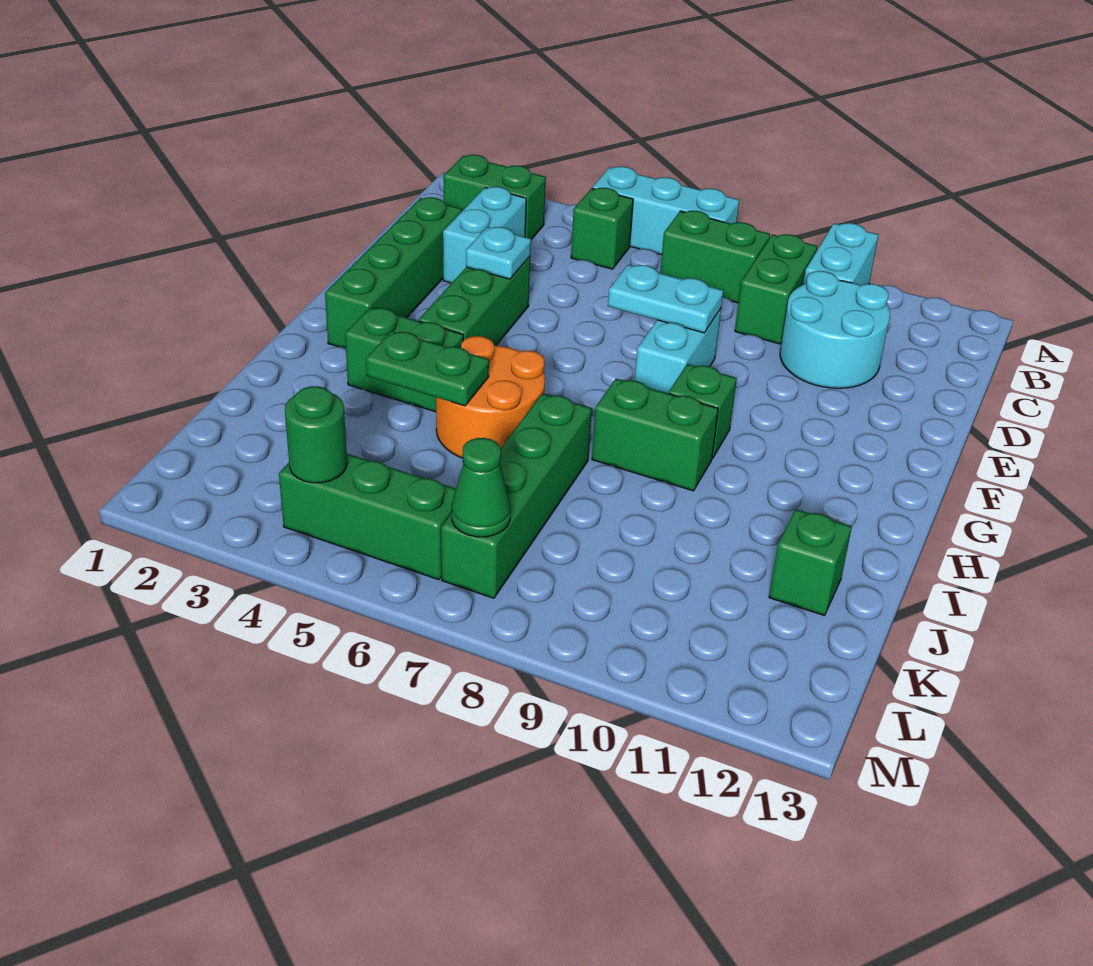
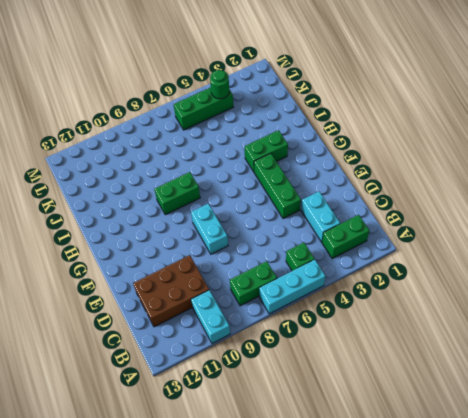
brown brick C10:D12 level 1 -> cyan round brick C10:D11 level 1
none -> green brick B9:C9 level 1
none -> green brick D2:G2 level 1
none -> green brick G9 level 1

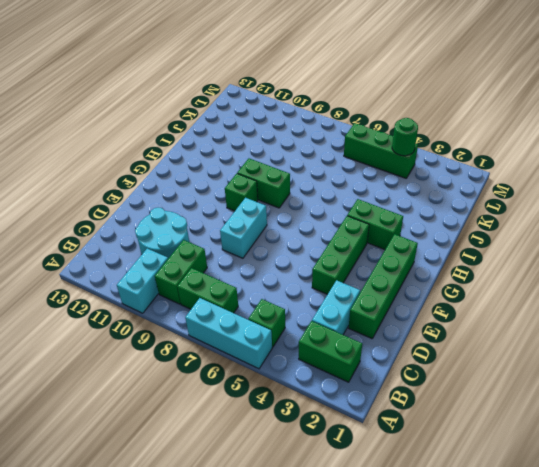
none -> orange round brick H5:I6 level 1
none -> green brick I7:L7 level 1
none -> green brick J12 level 1

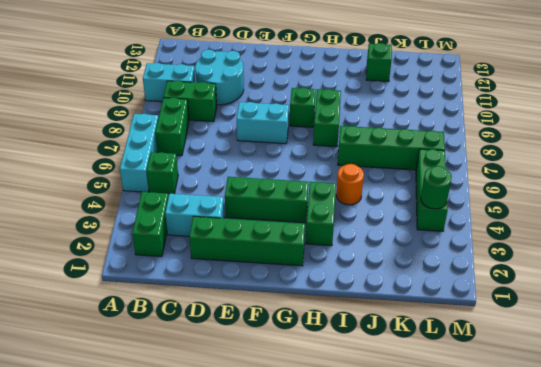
orange round brick I5 level 1 -> orange round brick H5:I6 level 1
none -> cyan plate E4 level 2
none -> cyan plate E7:E8 level 2
none -> green plate I4:I5 level 2

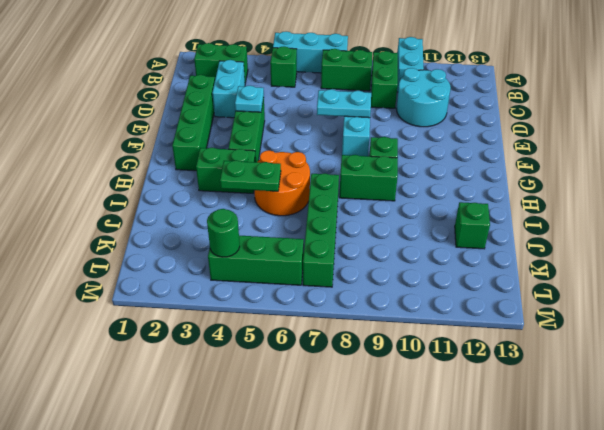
none -> green cone L7 level 2

